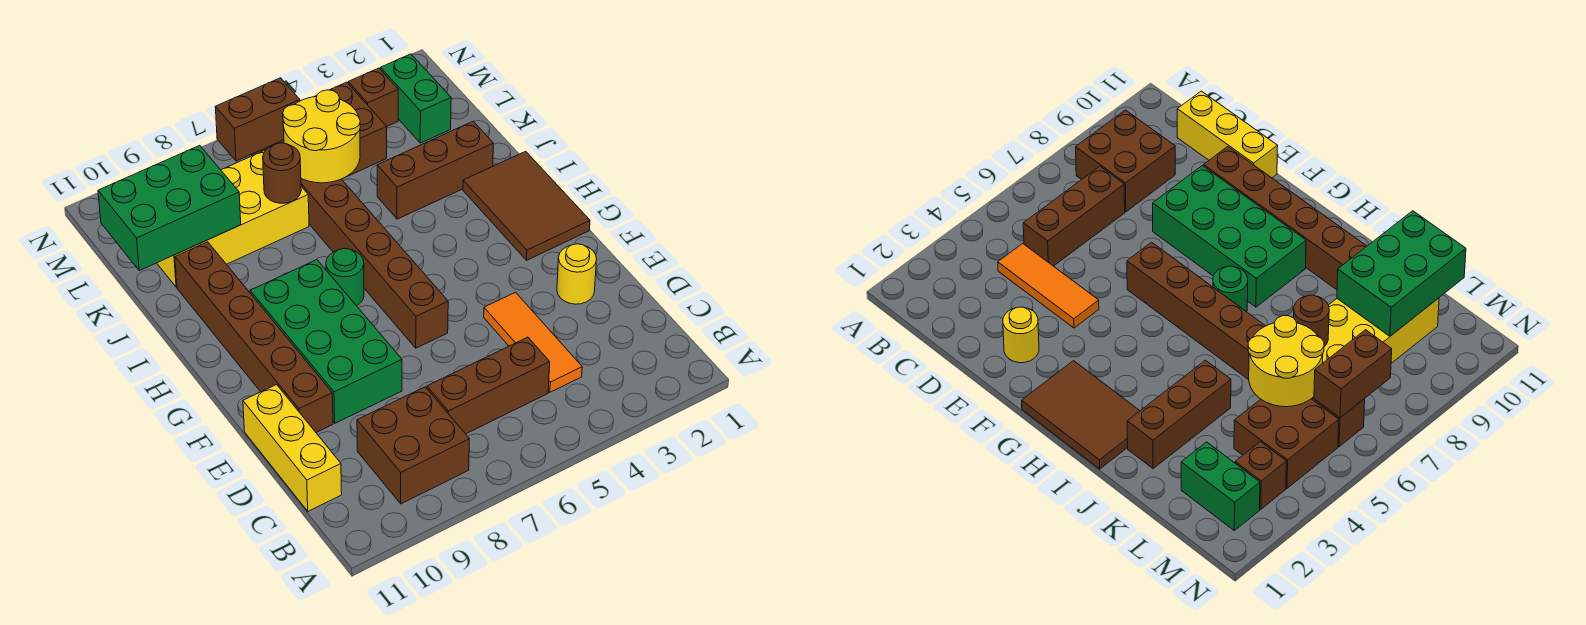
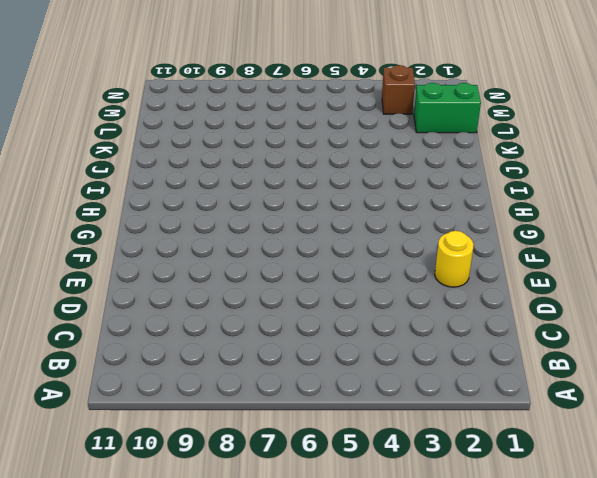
green brick L1:L2 level 1 -> green brick L2:M2 level 1
none -> brown brick B8:C9 level 1
none -> orange tile C4:E4 level 1
none -> brown brick C5:C7 level 1

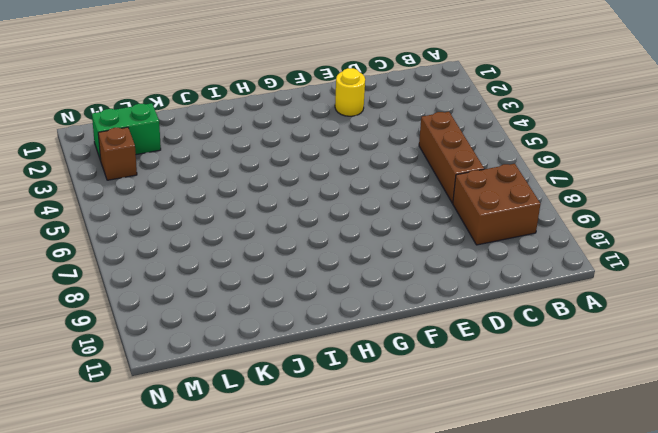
none -> orange tile C4:E4 level 1
none -> yellow brick C11:E11 level 1
none -> green brick E8:H9 level 1

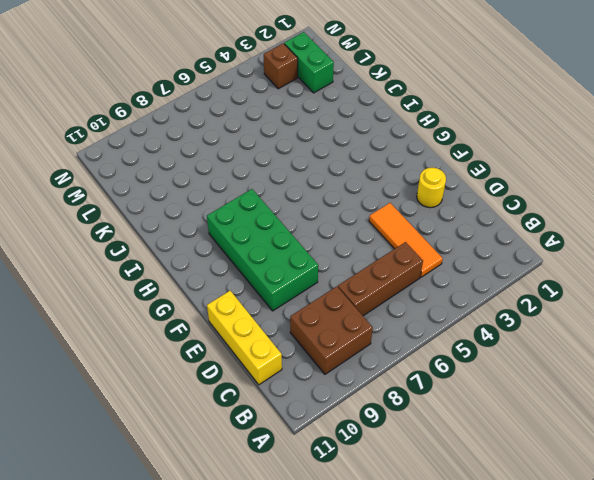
none -> brown brick E10:J10 level 1
none -> brown brick F6:M6 level 1
none -> brown tile G1:I2 level 1

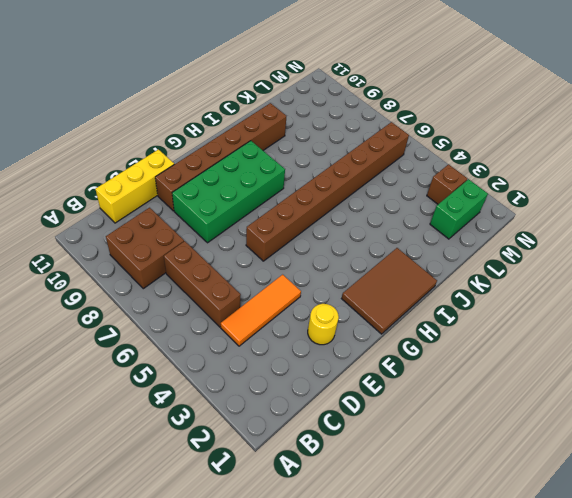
none -> green round brick H7 level 1
none -> brown brick J2:J4 level 1
none -> yellow brick K7:L10 level 1

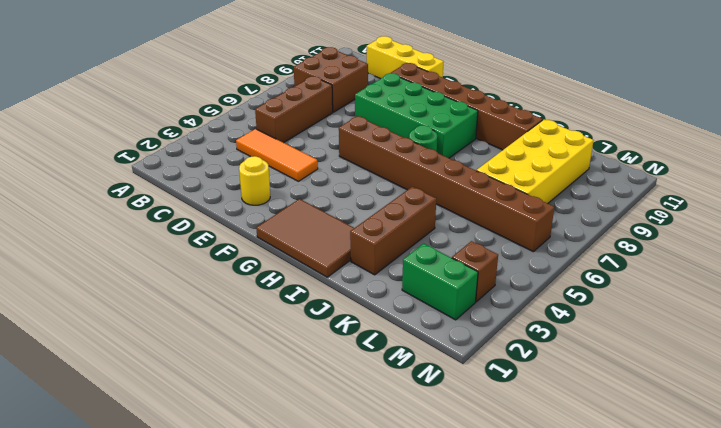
none -> brown brick L4:M5 level 1
none -> yellow round brick K5:L6 level 2
none -> brown round brick K7 level 2

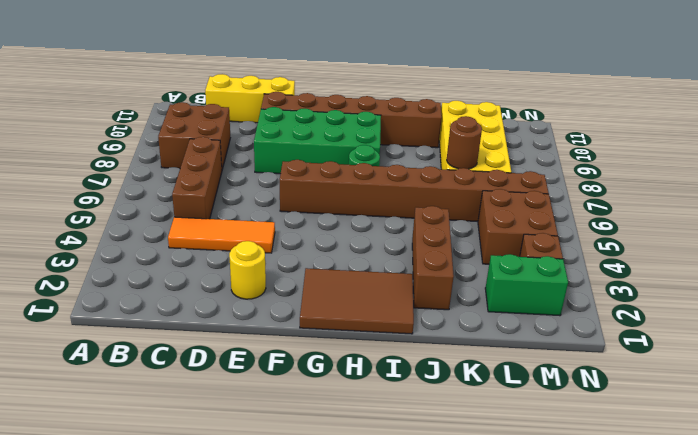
none -> yellow round brick K5:L6 level 2
none -> green brick K9:L11 level 2
none -> brown brick M6:M7 level 2

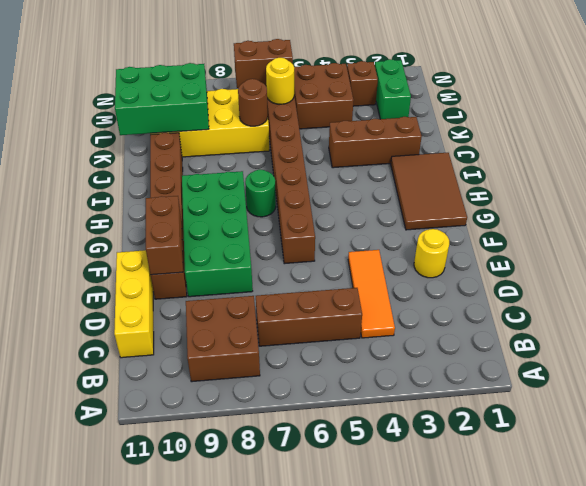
brown brick E10:F10 level 2 -> none
yellow round brick L6 level 2 -> yellow round brick K5:L6 level 2

